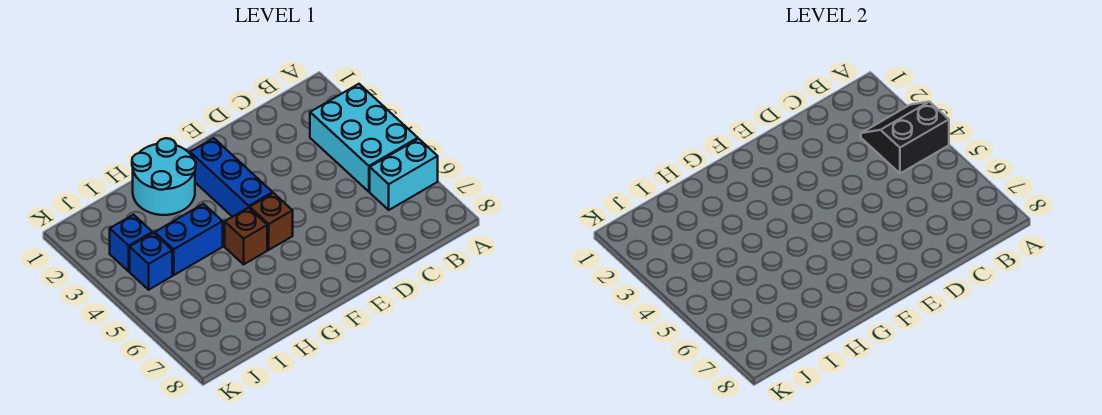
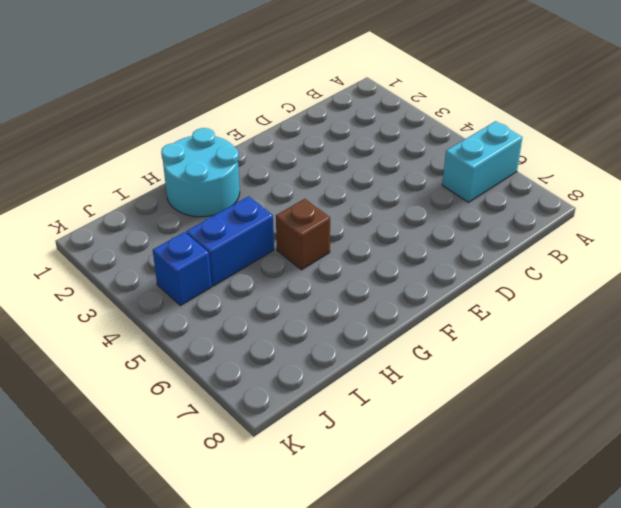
none -> cyan brick A3:B5 level 1
none -> blue brick F2:F4 level 1

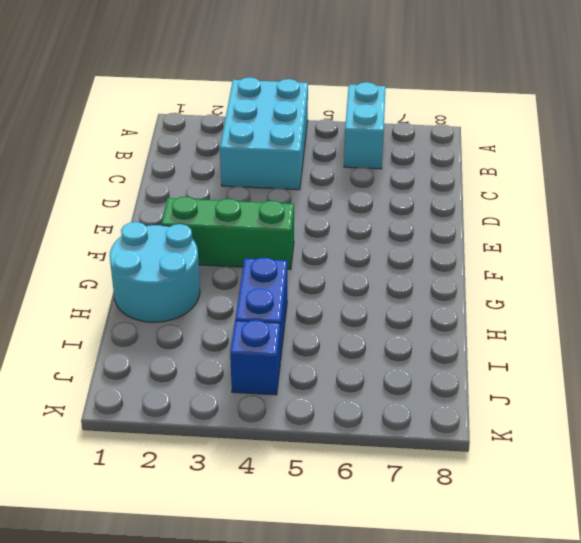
cyan brick A3:C4 level 1 -> cyan brick A3:B5 level 1
green brick F2:F4 level 1 -> blue brick F2:F4 level 1
none -> brown brick F5 level 1
none -> brown brick G5 level 1

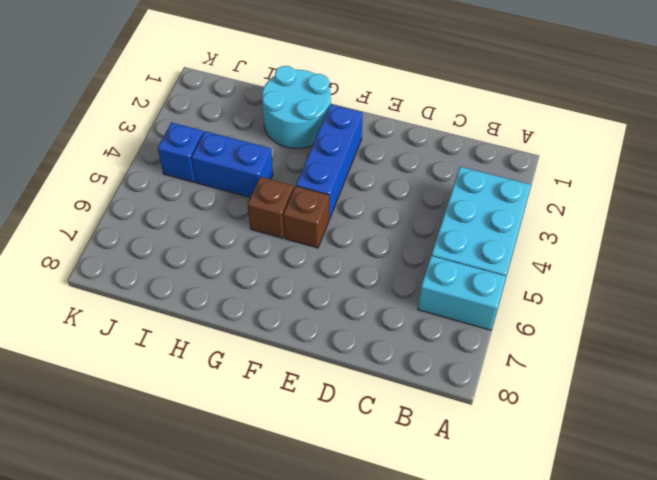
none -> blue brick J3 level 1
none -> black slope A3:B4 level 2 top 4

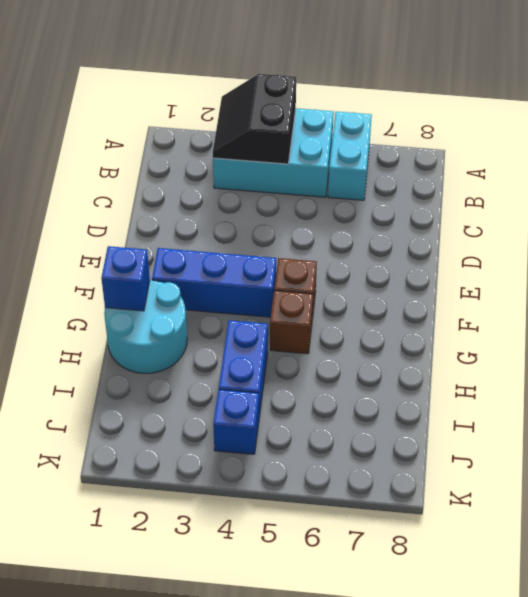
blue brick G1 level 2 -> blue brick J3 level 1

